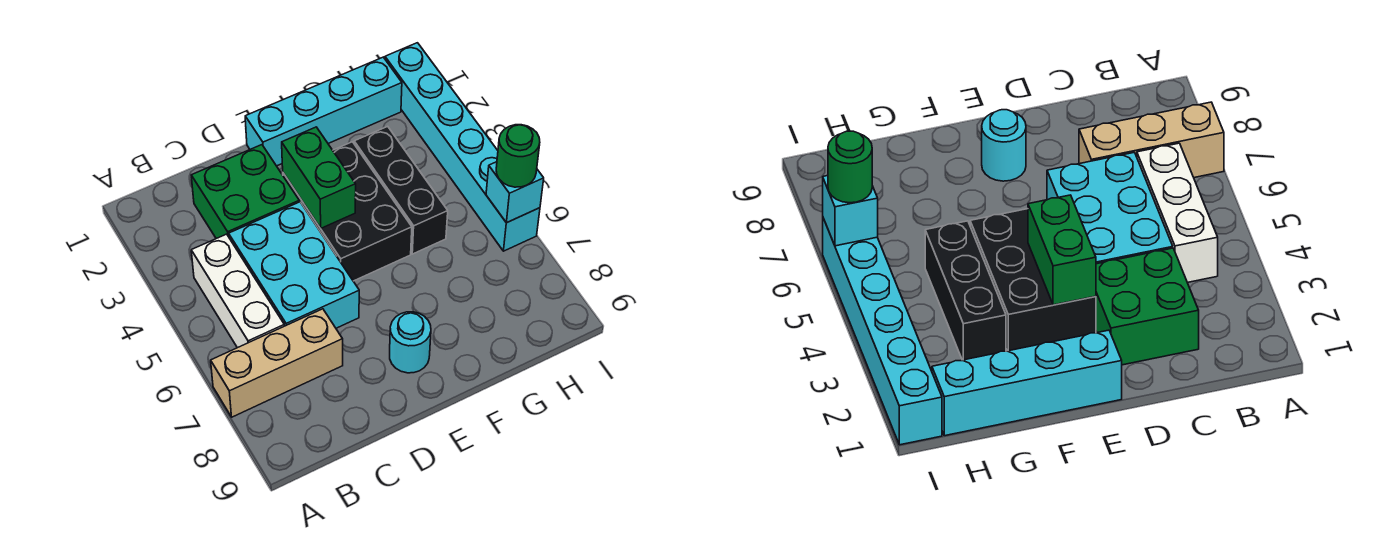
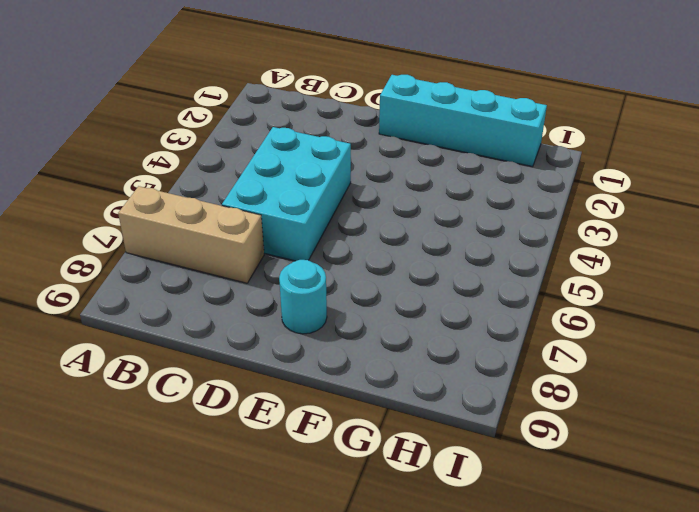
none -> white brick B4:B6 level 1
none -> green brick C2:D3 level 1
none -> black brick E3:F5 level 1

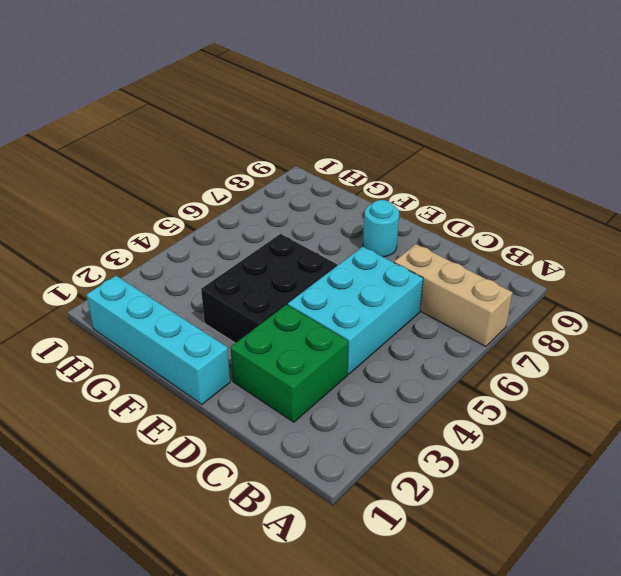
none -> white brick B4:B6 level 1
none -> black brick G3:G5 level 1
none -> cyan brick I1:I6 level 1

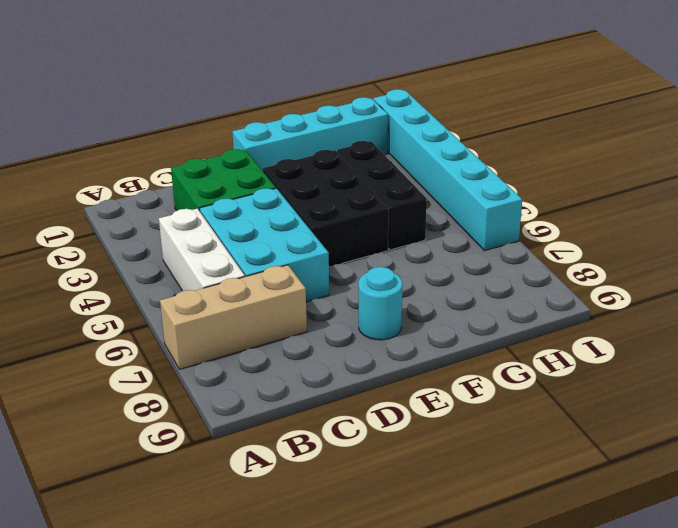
none -> green brick E3:E4 level 2
none -> cyan brick I6 level 2
none -> green round brick I6 level 3

